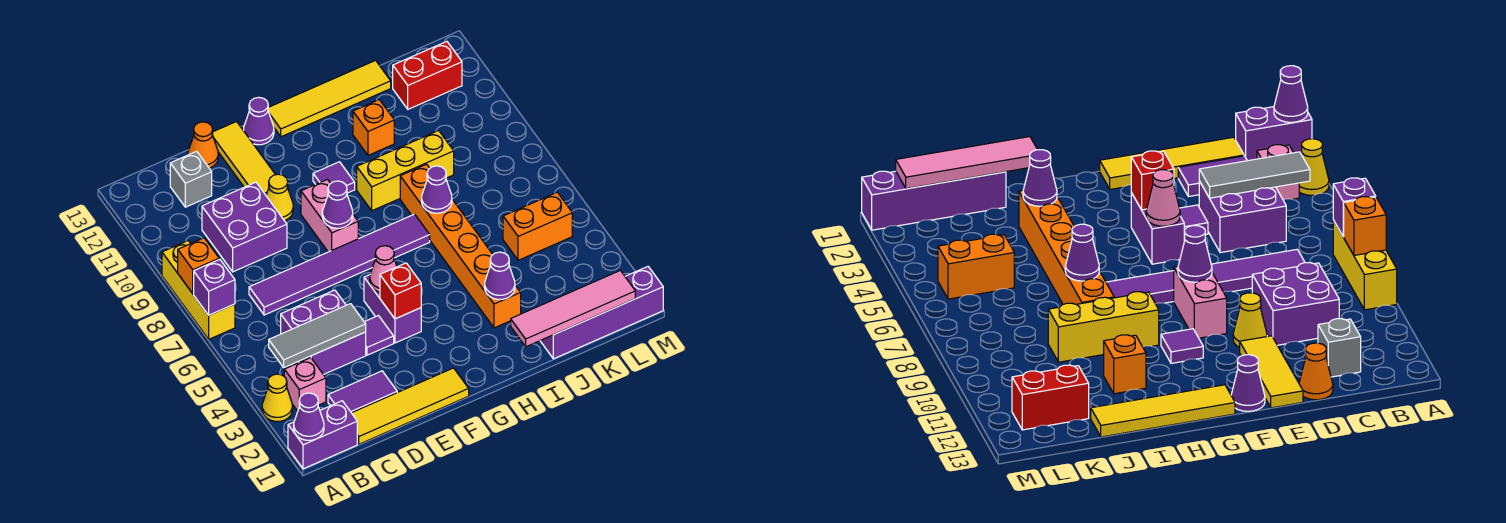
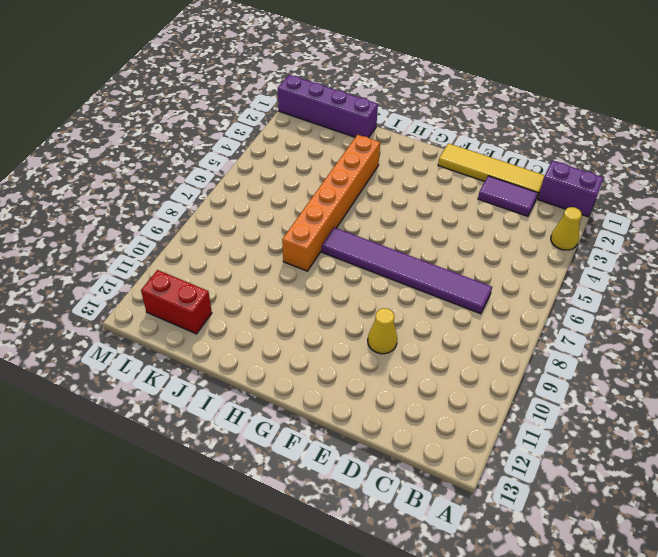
none -> yellow brick A7:A9 level 1
none -> pink brick B3 level 1
none -> purple brick C4:D5 level 1
none -> purple brick C9:D10 level 1

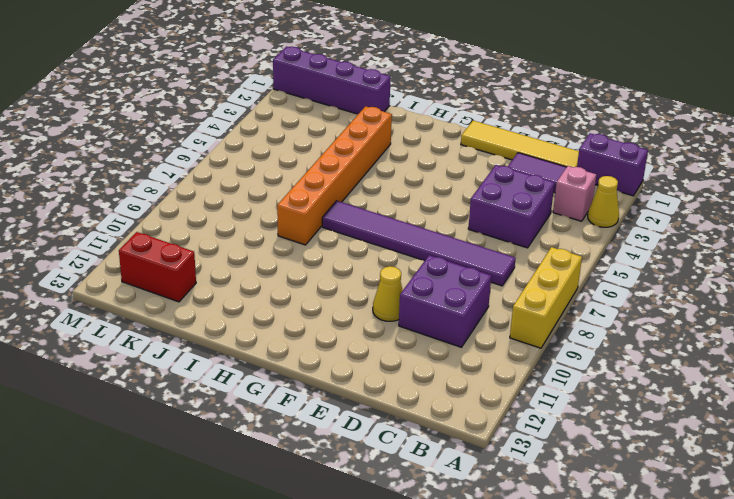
none -> grey brick C12 level 1
none -> orange cone D13 level 1
none -> purple tile E4 level 1
none -> yellow tile E11:E13 level 1

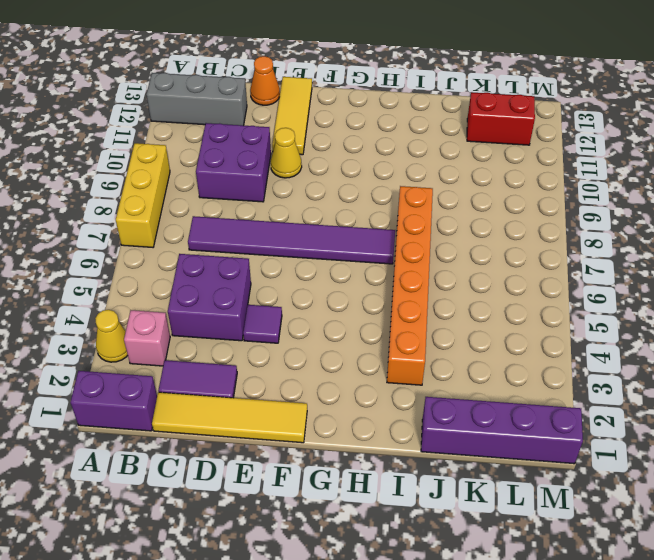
grey brick A12:C12 level 1 -> grey brick C12 level 1
none -> purple brick F4:F5 level 1
none -> pink brick F8:F9 level 1
none -> purple cone F13 level 1
none -> purple tile G10 level 1

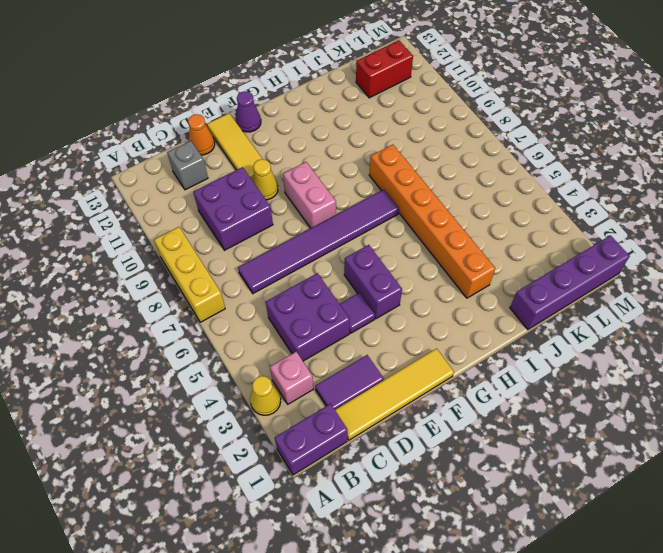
none -> purple tile G10 level 1
none -> yellow tile G13:J13 level 1
none -> yellow brick H9:J9 level 1
none -> orange brick I11 level 1

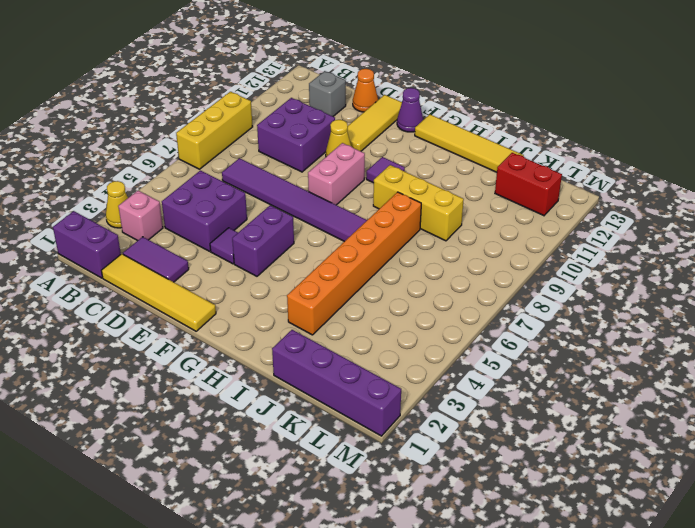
none -> orange brick I11 level 1
none -> orange brick K5:L5 level 1
none -> purple cone A1 level 2
none -> purple brick A7 level 2

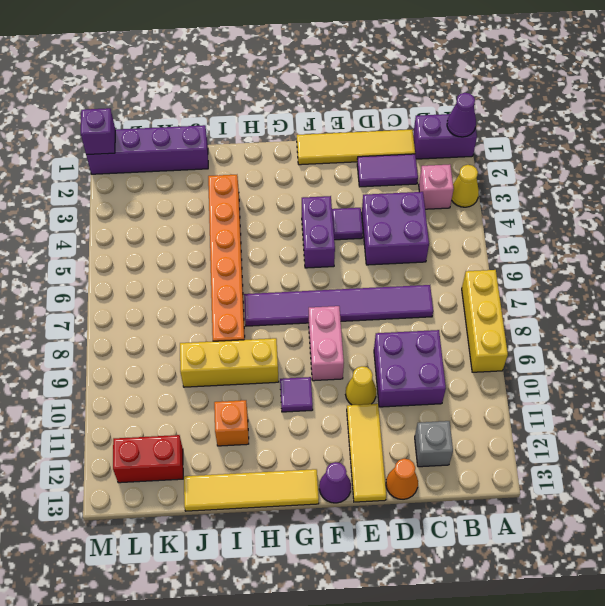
purple brick M1 level 2 -> purple brick A7 level 2
none -> orange brick K5:L5 level 1
none -> orange brick A8 level 2
none -> grey tile B4:D4 level 2
none -> red brick F4 level 2

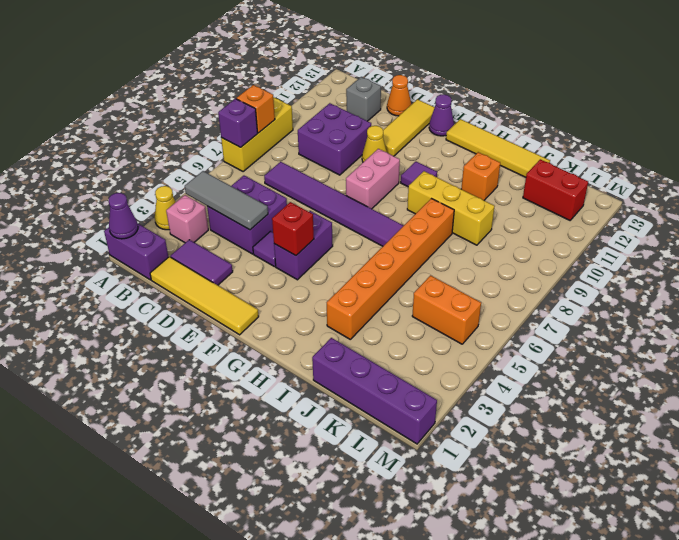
none -> pink cone F5 level 2
none -> purple cone F8 level 2
none -> pink tile I1:L1 level 2
none -> purple cone I3 level 2

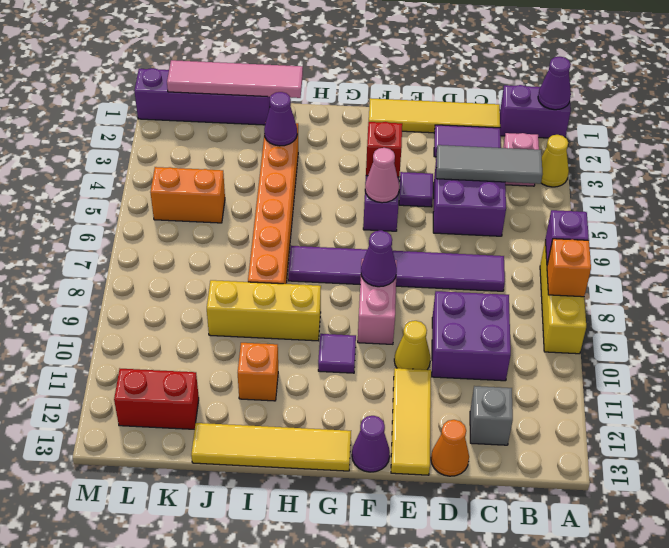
none -> purple cone I7 level 2

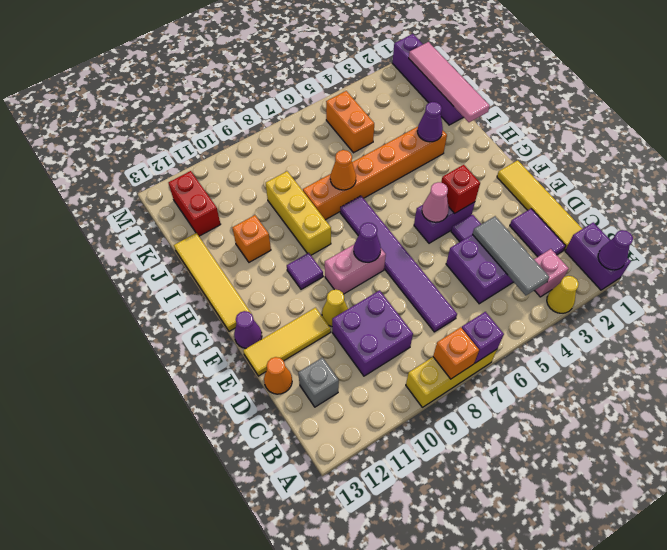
orange cone I7 level 2 -> purple cone I7 level 2

